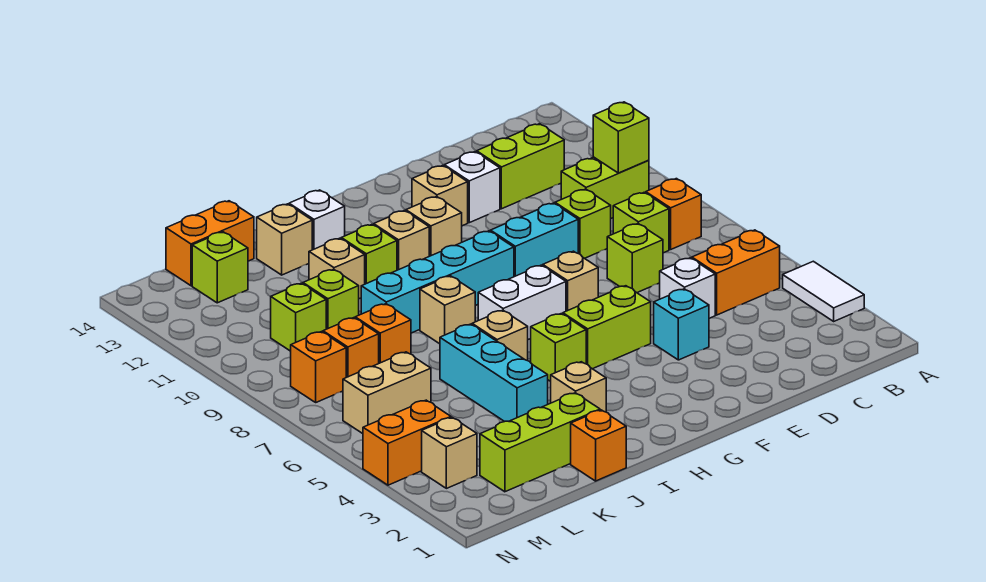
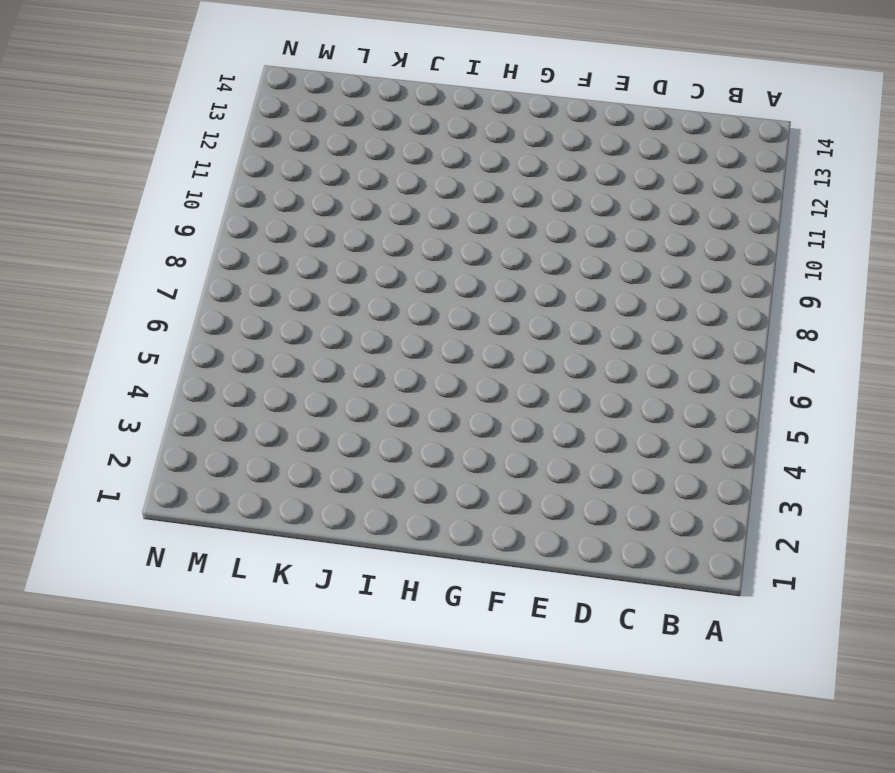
none -> white tile A3:A4 level 1
none -> orange brick B5:C5 level 1
none -> orange brick B8 level 1
none -> lime brick B10:C10 level 1

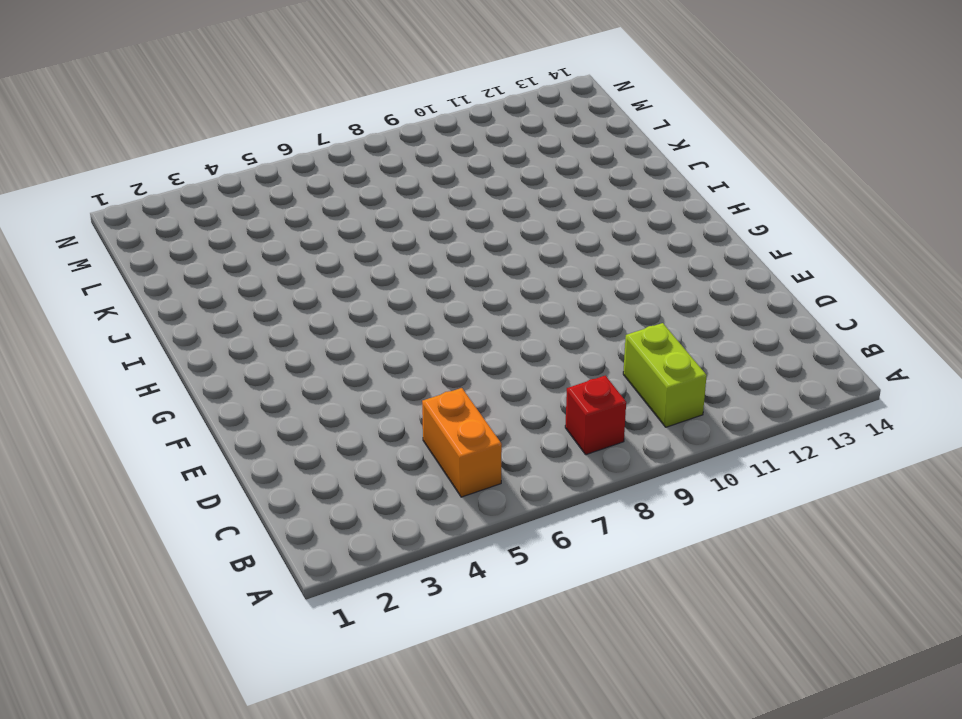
red brick B8 level 1 -> orange brick B8 level 1
none -> white tile A3:A4 level 1
none -> lime brick C8 level 1
none -> lime brick C12:D12 level 1
none -> white brick D5 level 1

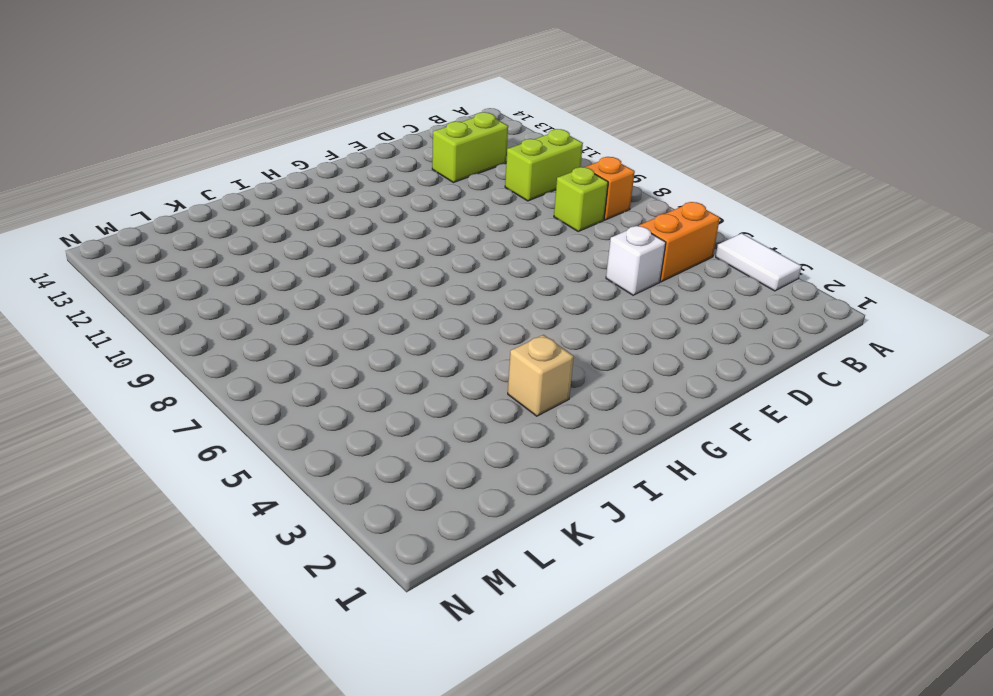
none -> lime brick D7 level 1
none -> lime brick D9 level 1
none -> cyan brick E4 level 1
none -> cyan brick E9:F9 level 1

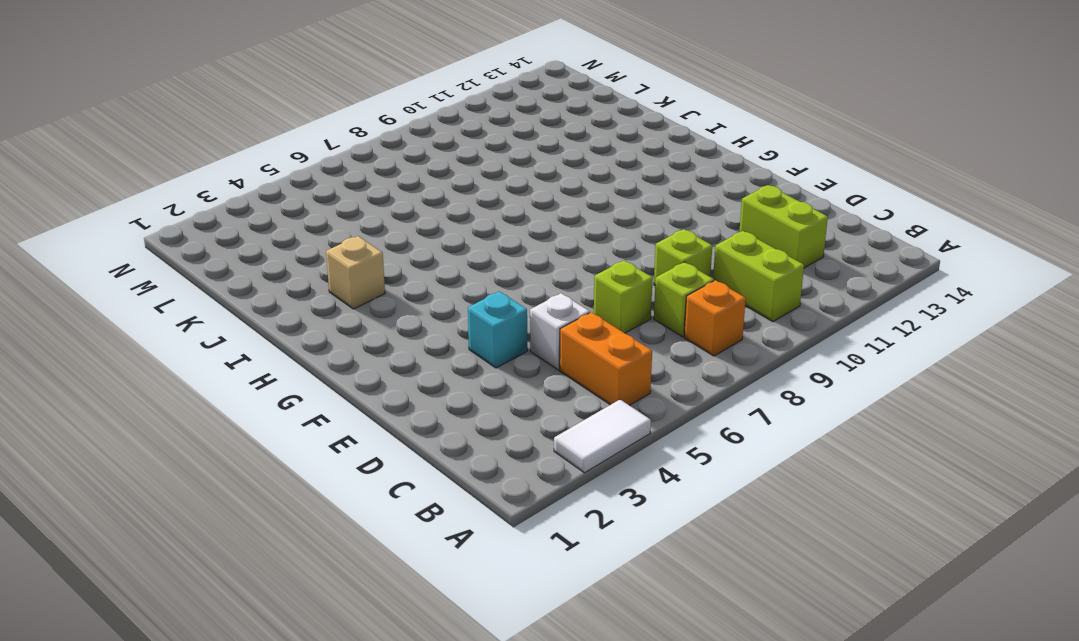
none -> cyan brick E9:F9 level 1
none -> white brick E12 level 1
none -> lime brick F5:G5 level 1
none -> tan brick F7 level 1

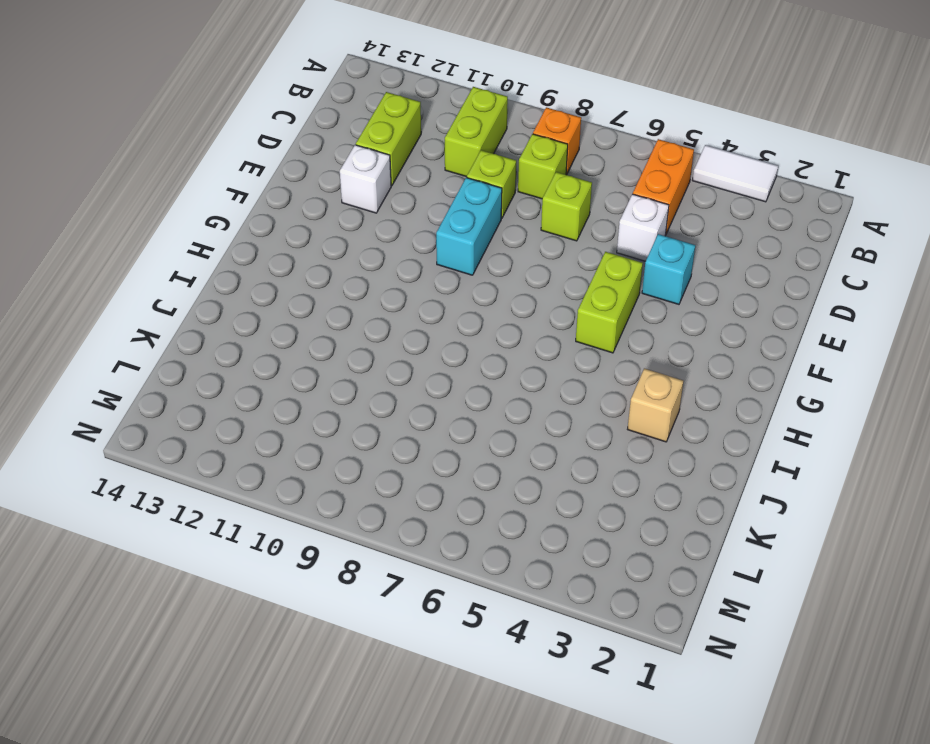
none -> tan brick F7 level 1
none -> tan brick F12 level 1
none -> white brick G7:H7 level 1
none -> cyan brick G9:J9 level 1

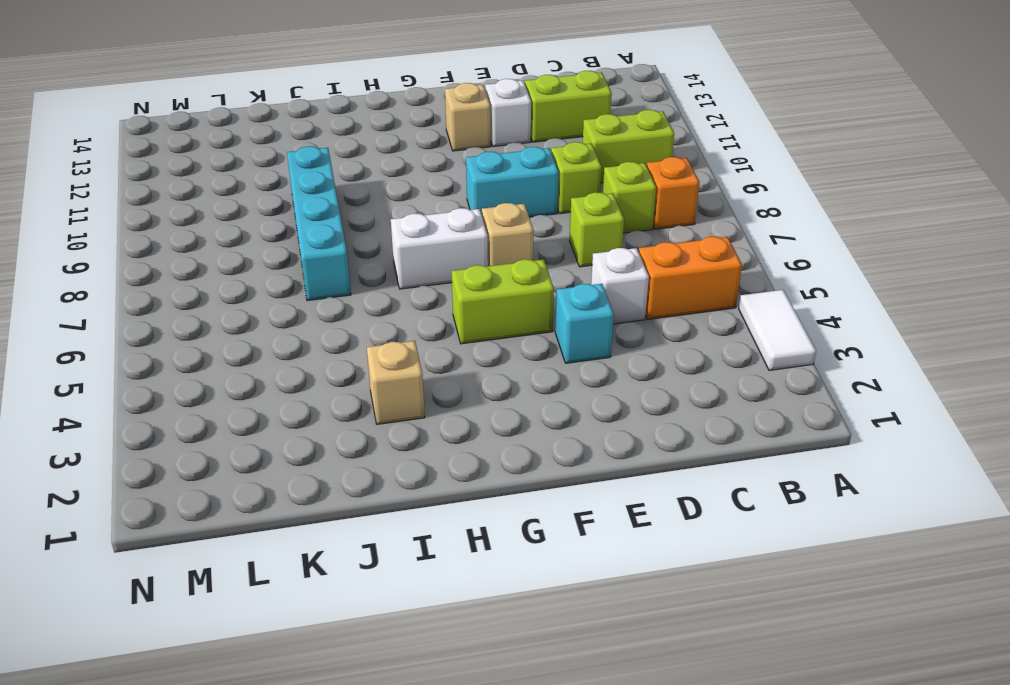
cyan brick J7:J10 level 1 -> cyan brick G9:J9 level 1
none -> tan brick G11 level 1
none -> lime brick H5 level 1
none -> tan brick H11 level 1
none -> tan brick I6 level 1

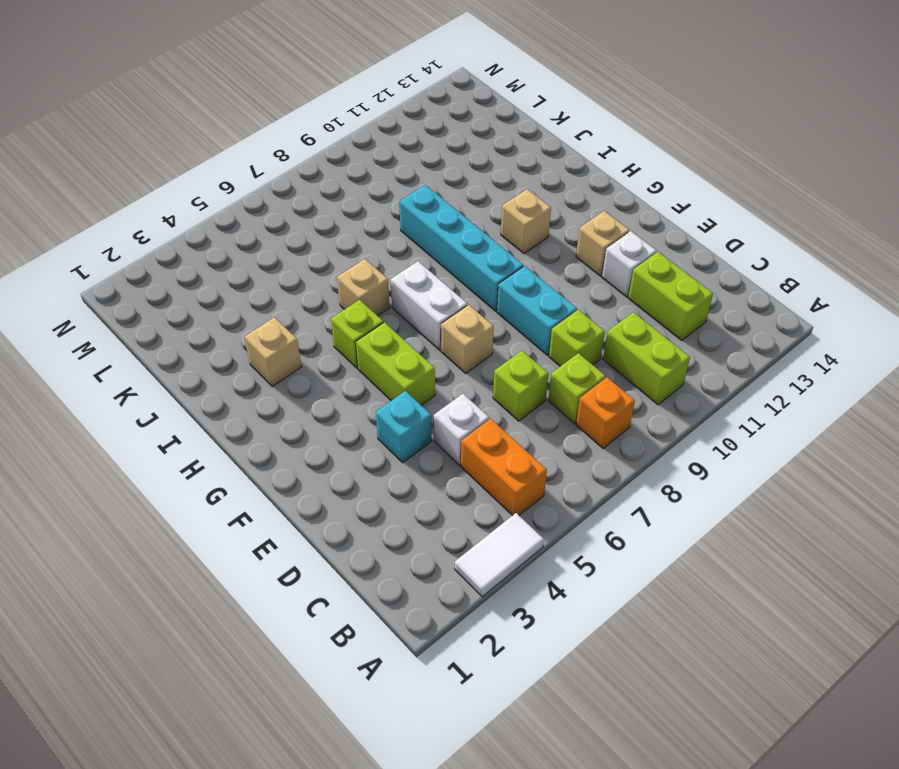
none -> tan brick G11 level 1
none -> tan brick I8 level 1
none -> lime brick I11 level 1
none -> white brick I13 level 1

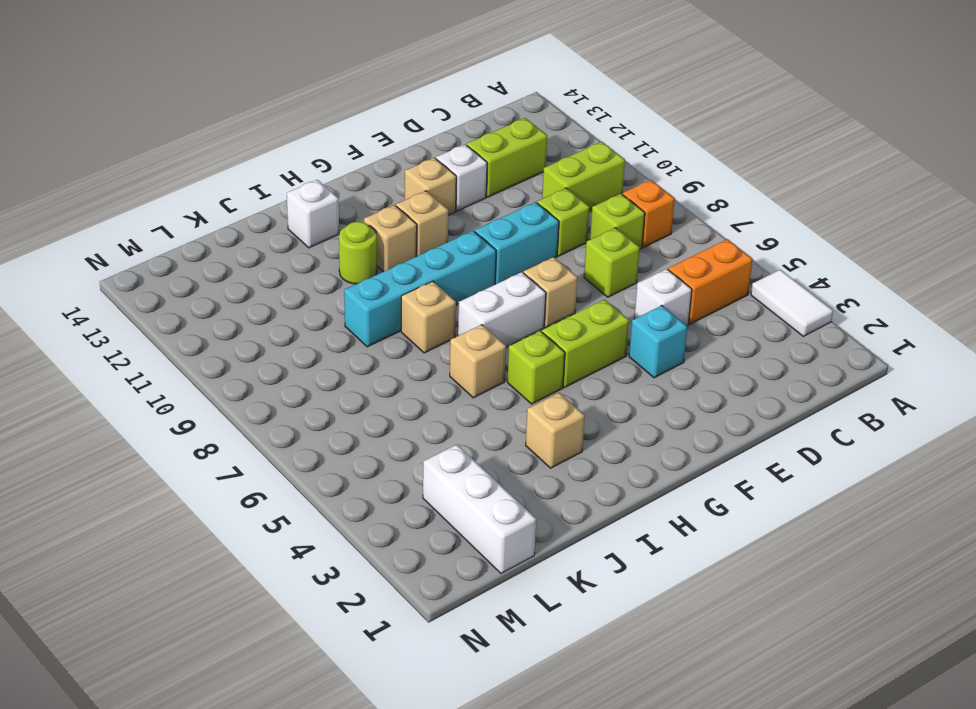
lime round brick I11 level 1 -> lime brick I11 level 1
white brick L1:L3 level 1 -> lime brick J2:L2 level 1
none -> orange brick J1 level 1
none -> cyan brick J4:J6 level 1
none -> tan brick J11 level 1
none -> tan brick J13 level 1

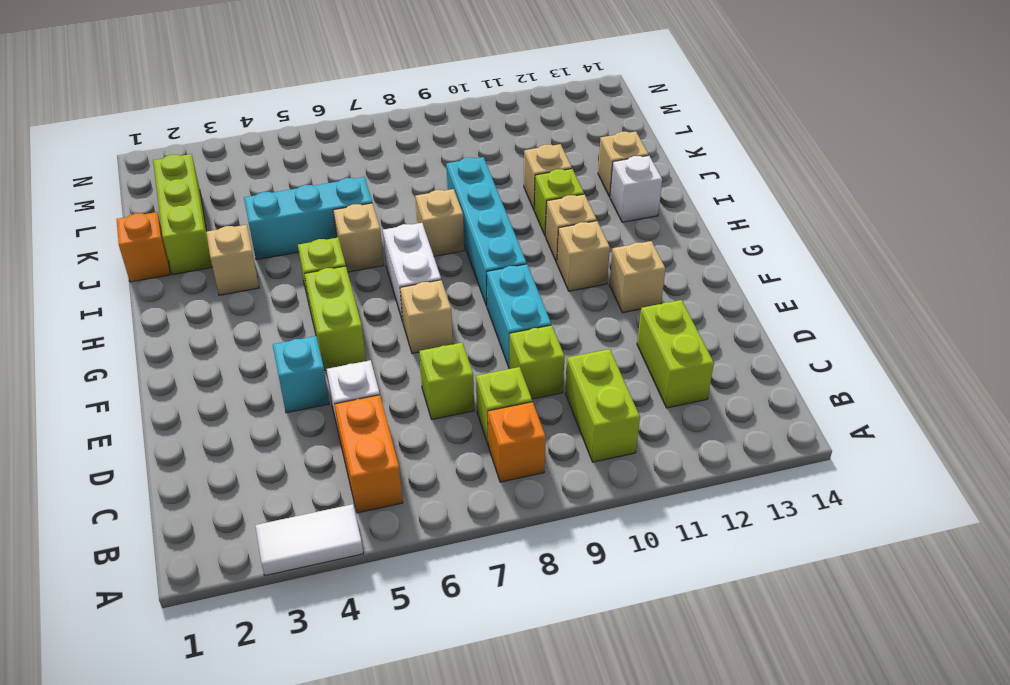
none -> white brick E12 level 1
none -> orange brick K8 level 1
none -> lime brick K10 level 1
none -> orange brick K14:L14 level 1

